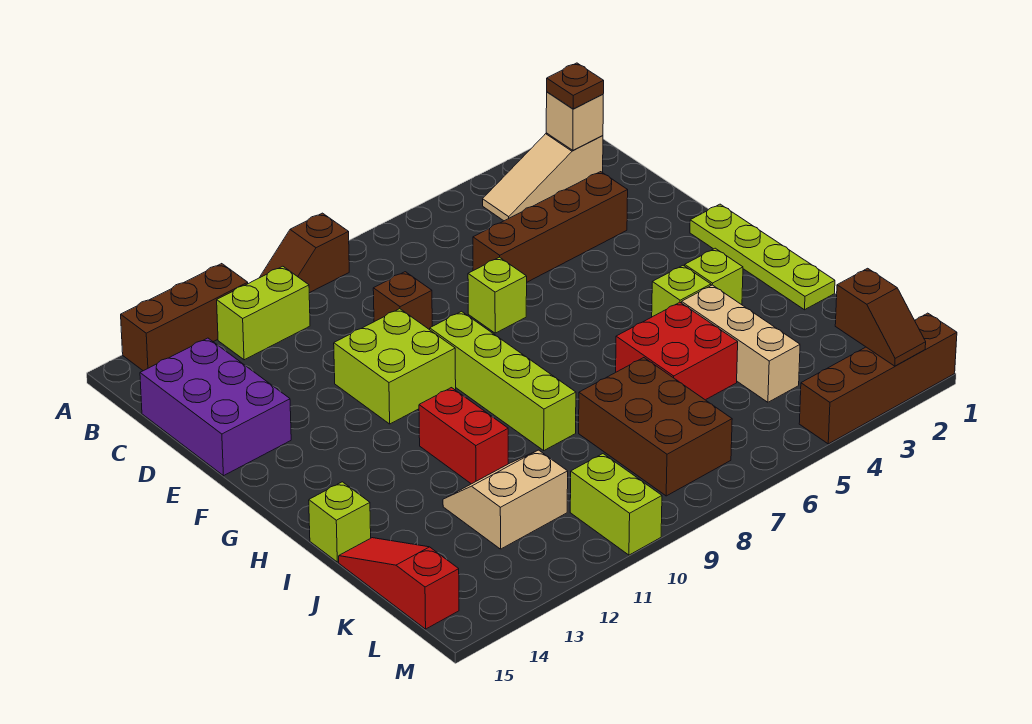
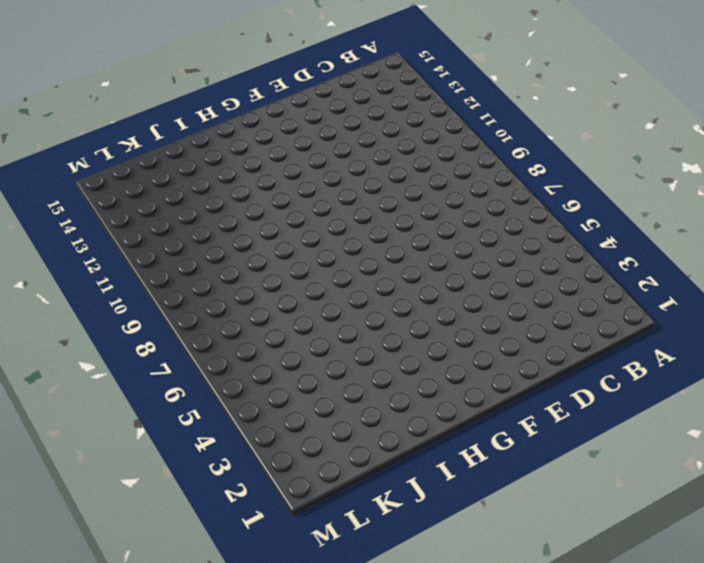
none -> brown slope A9:A10 level 1 top 9
none -> brown brick A12:A14 level 1
none -> tan slope B2:B4 level 1 top 2

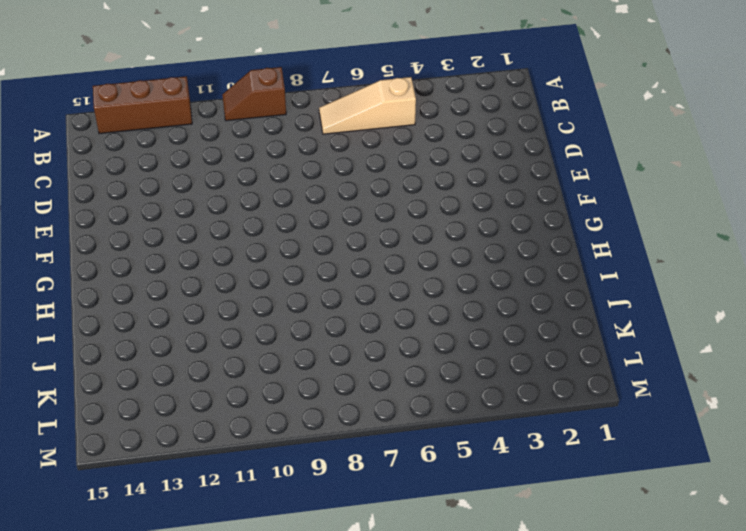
tan slope B5:B7 level 1 top 5 -> tan slope B2:B4 level 1 top 2
none -> lime brick B11:B12 level 1
none -> purple brick C14:E15 level 1
none -> brown brick D3:D6 level 1

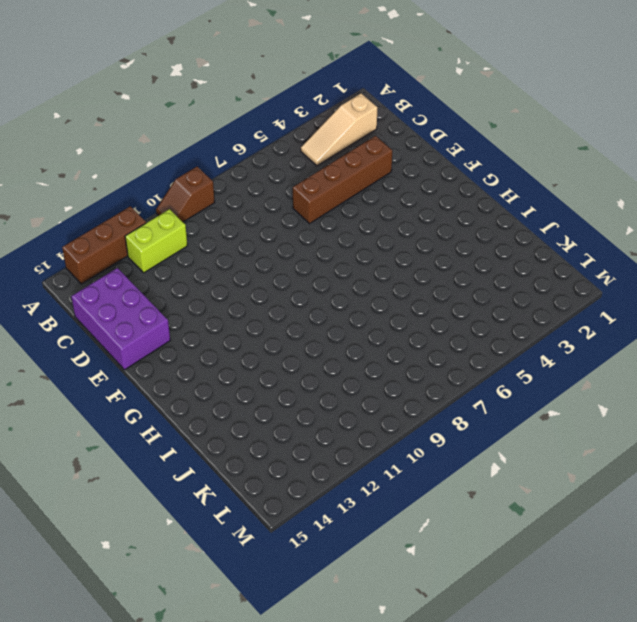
none -> brown brick D9 level 1
none -> lime brick E7 level 1
none -> lime brick E10:F11 level 1

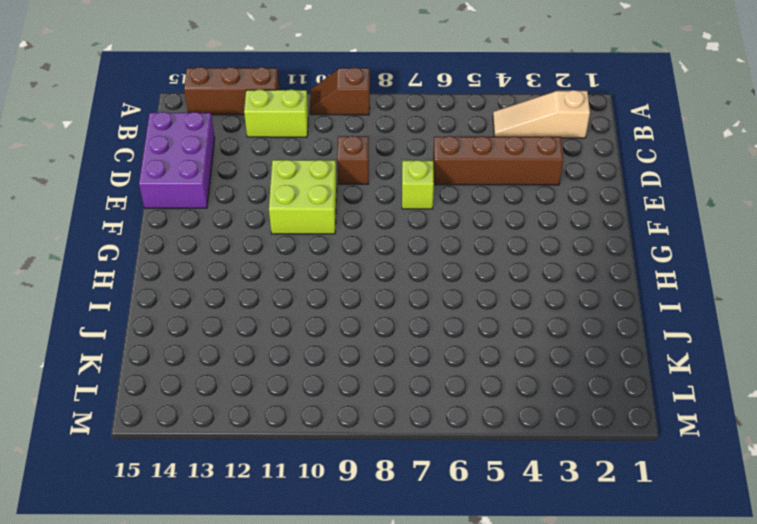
none -> lime plate F1:I1 level 1
none -> lime brick F9:I9 level 1
none -> lime brick H3 level 1

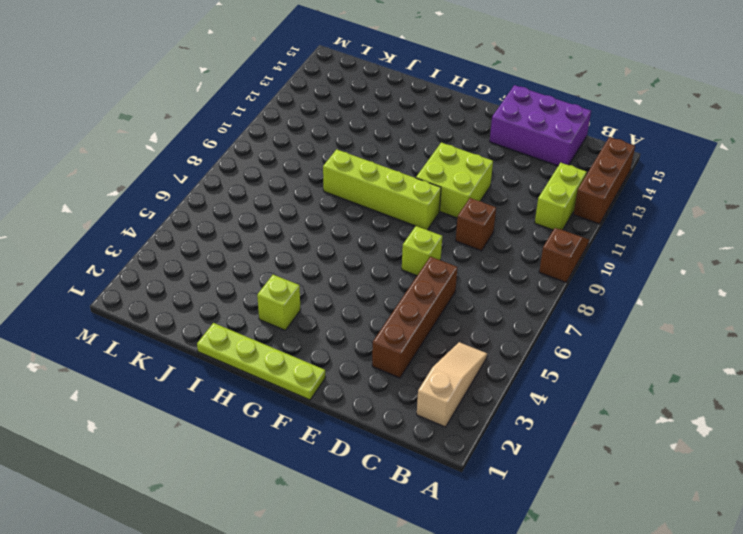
none -> lime brick H4 level 1
none -> red brick H11:I11 level 1
none -> tan brick I4:K4 level 1

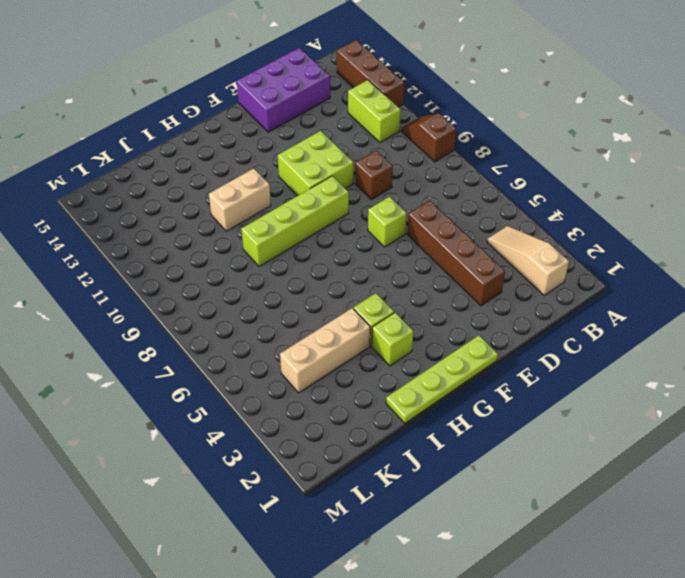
tan brick H11:I11 level 1 -> red brick H11:I11 level 1
none -> red brick I5:J6 level 1
none -> lime brick I15 level 1
none -> brown brick J7:L8 level 1

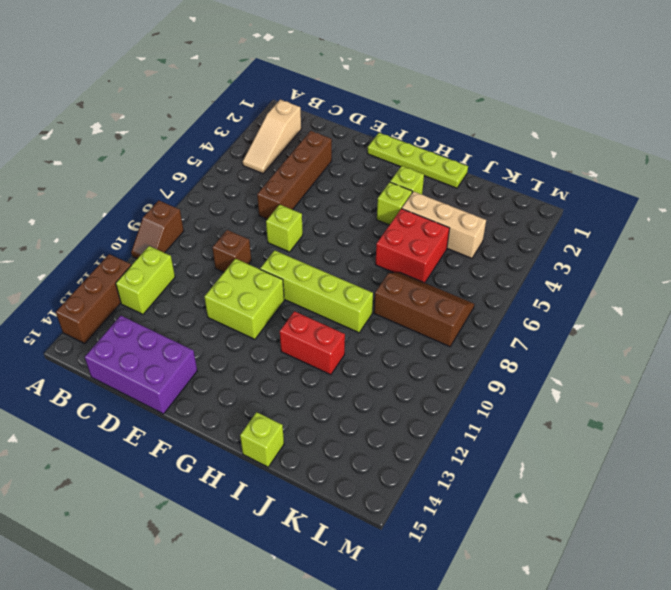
brown slope J7:L8 level 1 top 8 -> brown brick J7:L8 level 1
none -> tan slope J11:K12 level 1 top K
none -> red slope J15:L15 level 1 top L
none -> lime brick L10:M10 level 1

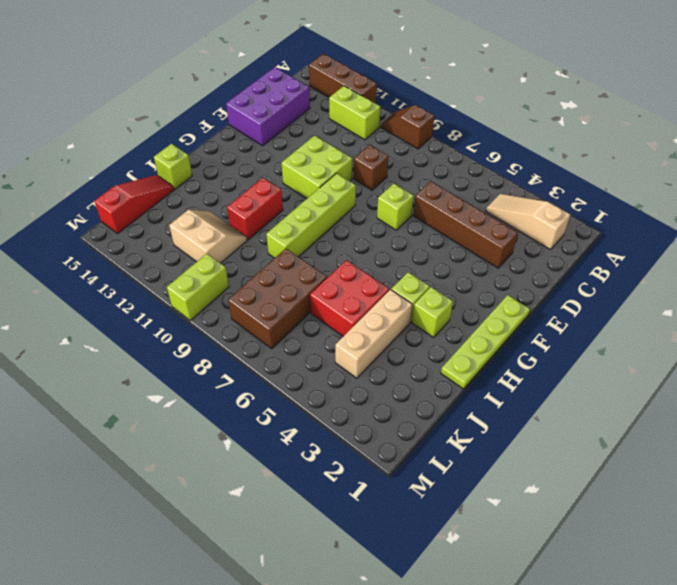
none -> brown brick M1:M4 level 1
none -> tan brick B2 level 2
none -> brown slope L2:M2 level 2 top L

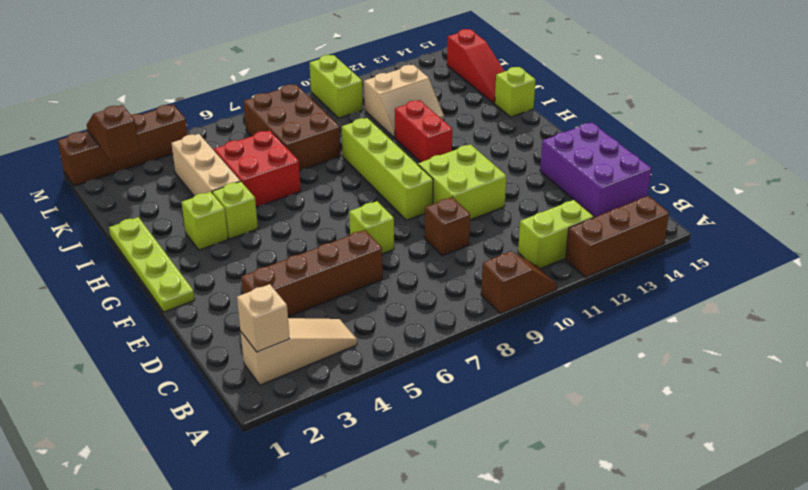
none -> brown plate B2 level 3

